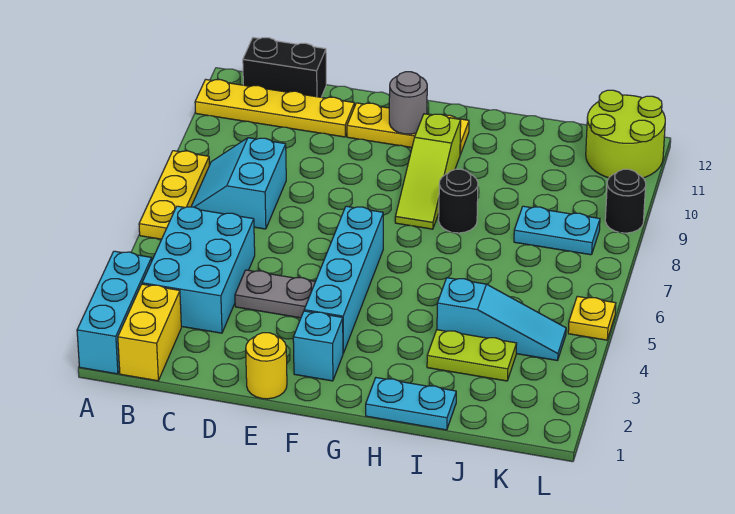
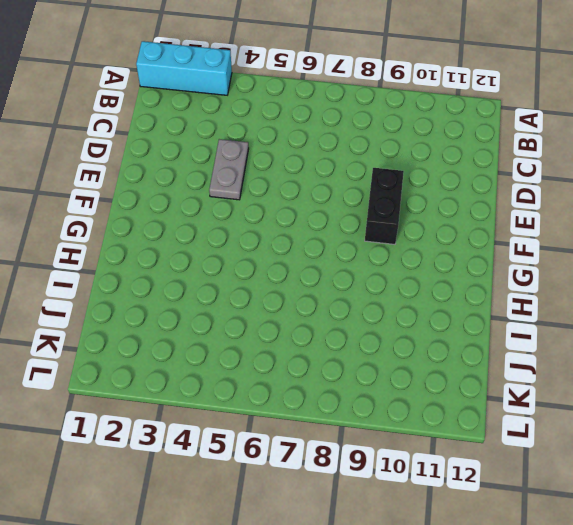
black brick E9:F9 level 1 -> black brick B12:C12 level 1
none -> yellow plate A6:A8 level 1
none -> yellow plate A11:D11 level 1
none -> yellow brick B1:B2 level 1

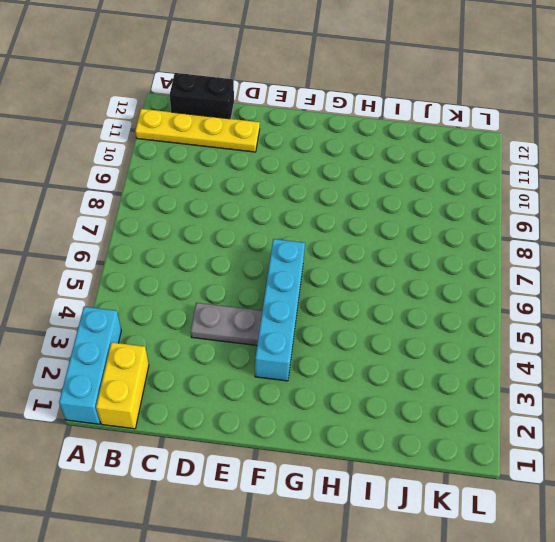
none -> yellow plate A6:A8 level 1
none -> cyan brick B3:C5 level 1
none -> cyan slope B7:C8 level 1 top C

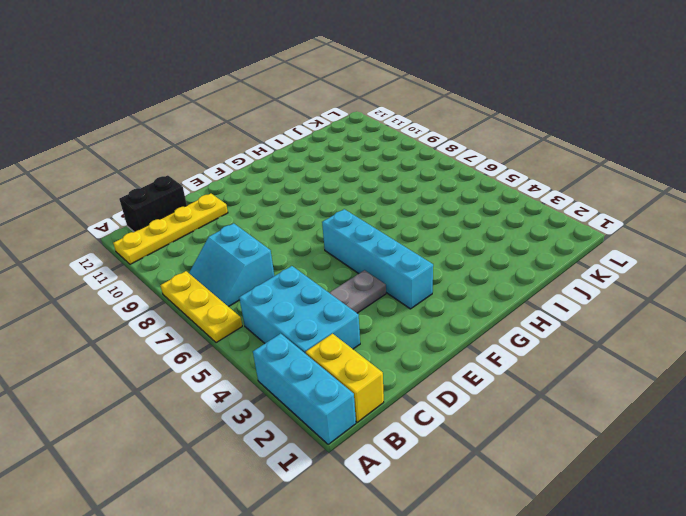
none -> yellow round brick E1 level 1
none -> yellow plate E11:G11 level 1
none -> cyan brick F2 level 1

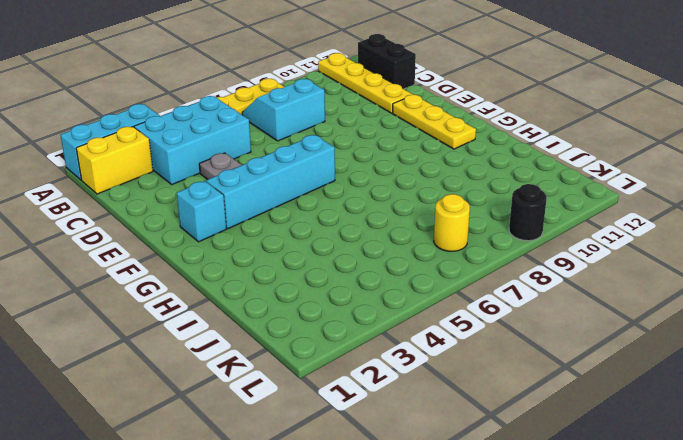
yellow round brick K7 level 1 -> yellow round brick E1 level 1
none -> lime slope G8:G10 level 1 top 10
none -> cyan plate H1:I1 level 1
none -> black round brick H8 level 1

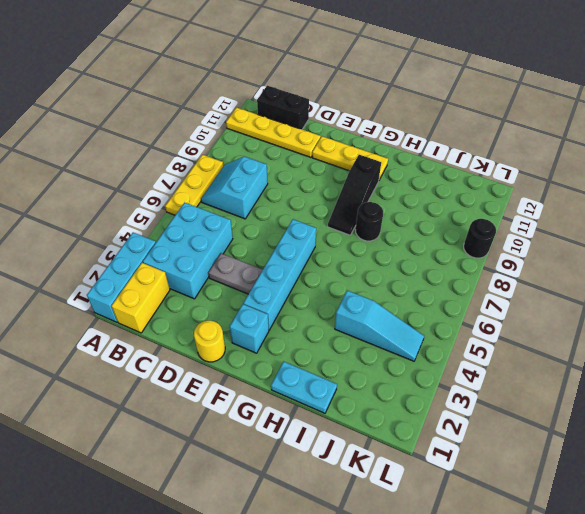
black slope G8:G10 level 1 top 10 -> lime slope G8:G10 level 1 top 10
none -> lime plate I3:J3 level 1
none -> cyan plate J8:K8 level 1
none -> lime round brick K11:L12 level 1

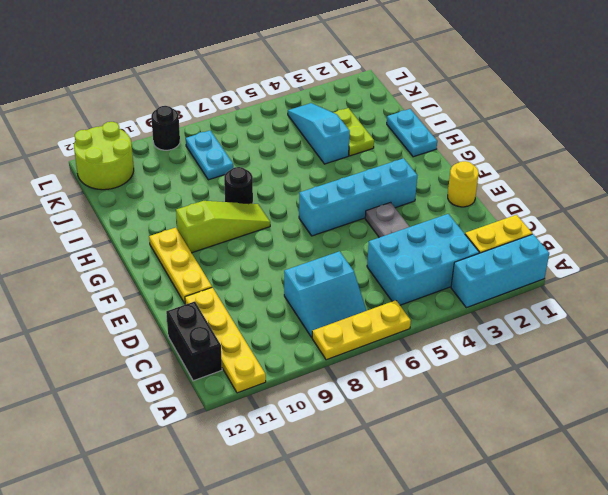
none -> cyan brick F2 level 1
none -> yellow plate L5 level 1
none -> grey round brick F11 level 2

